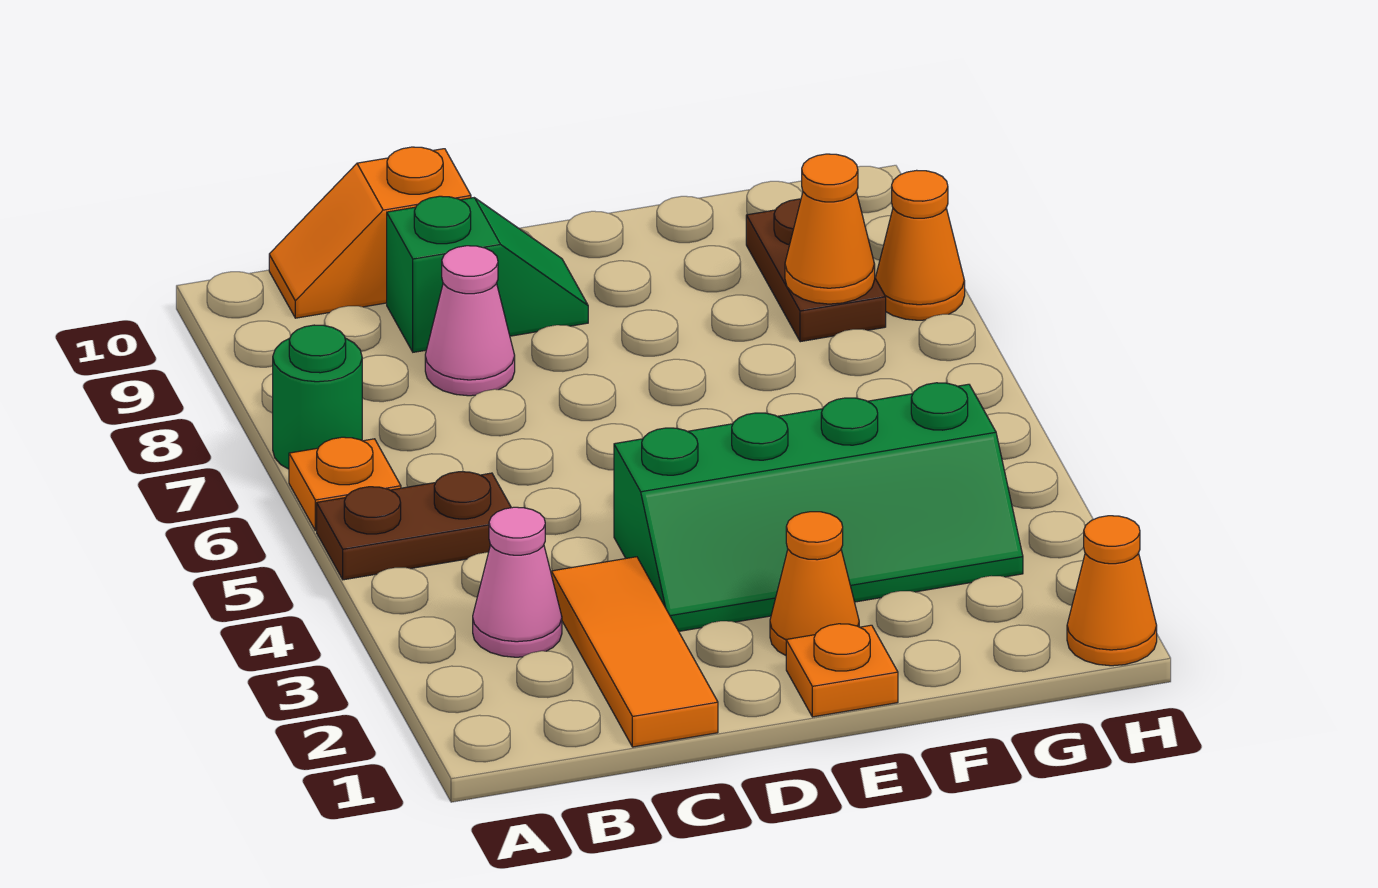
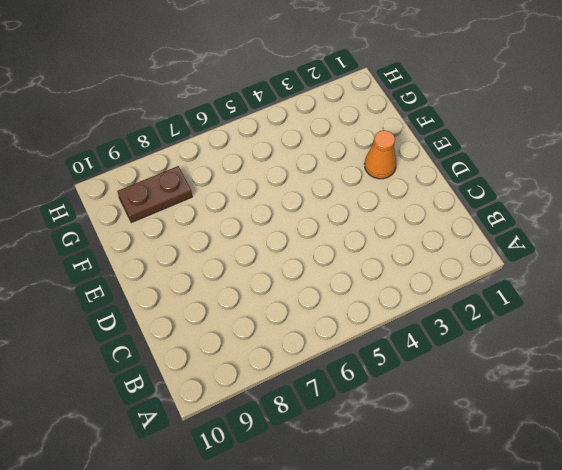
none -> brown plate A5:B5 level 1
none -> orange plate A6 level 1
none -> green round brick A7 level 1

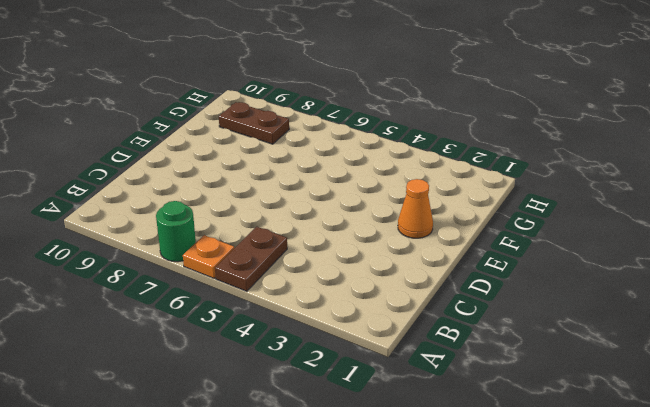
none -> pink cone B3 level 1
none -> orange slope B10:C10 level 1 top C
none -> orange tile C1:C3 level 1

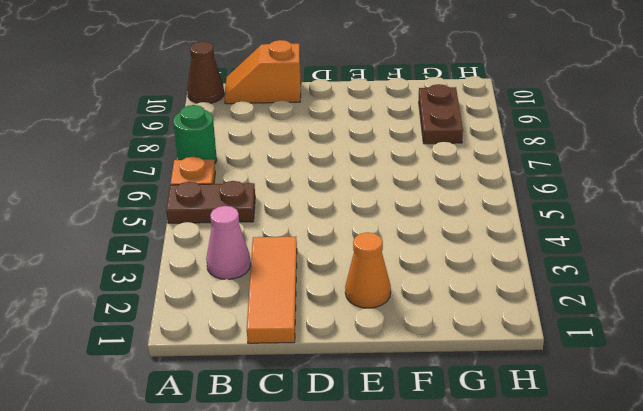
brown cone A10 level 1 -> none
none -> pink cone C8 level 1
none -> green slope C9:D9 level 1 top C
none -> green slope D3:G4 level 1 top 4

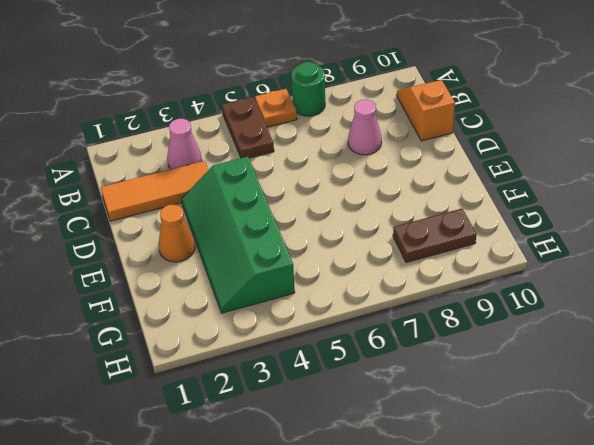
none -> green slope C9:D9 level 1 top C
none -> orange plate E1 level 1
none -> orange cone H1 level 1

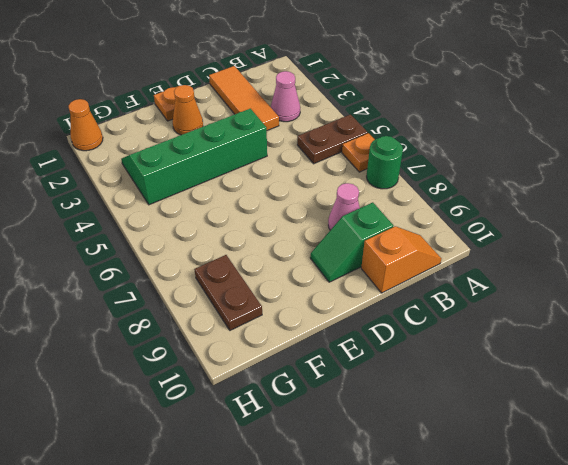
none -> orange cone H8 level 1
none -> orange cone G8 level 2

